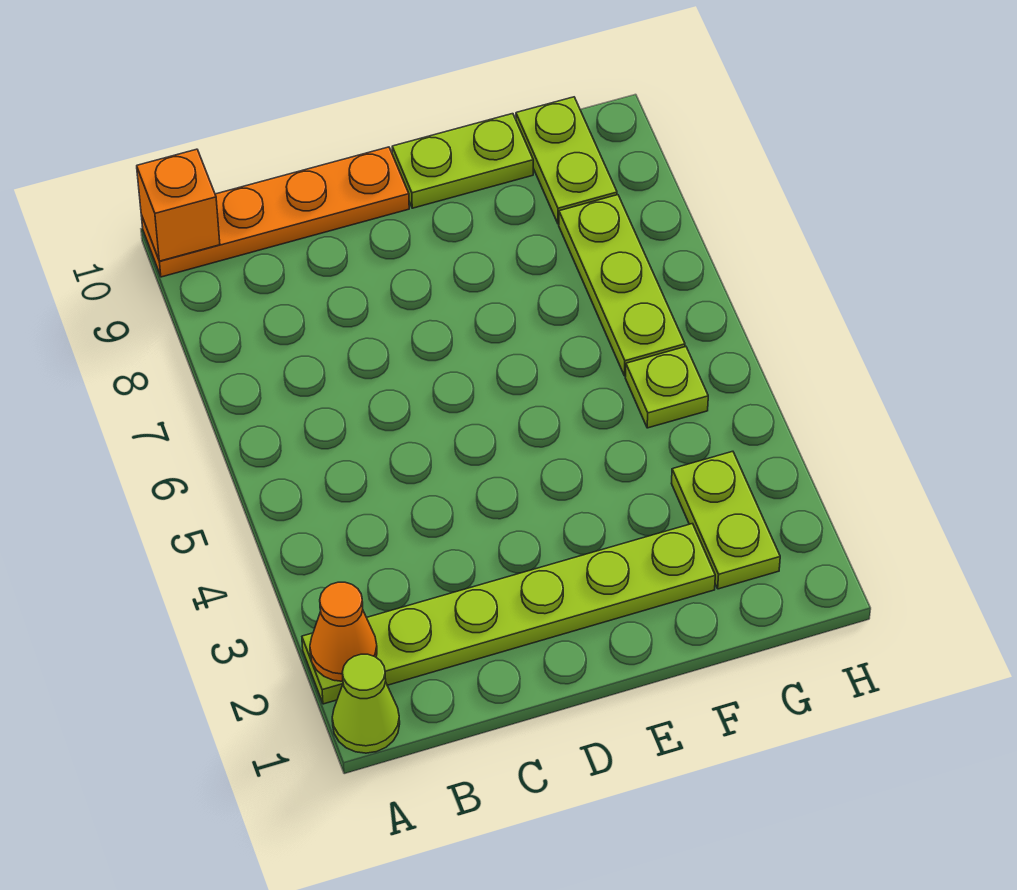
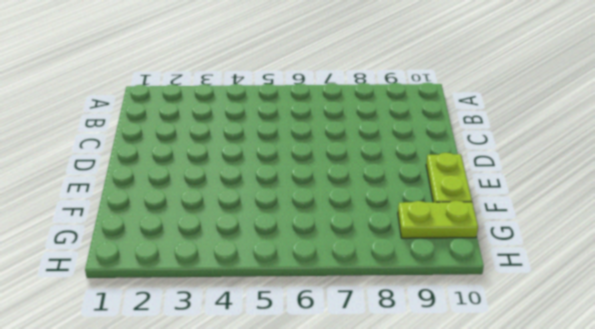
none -> lime cone A1 level 1
none -> lime plate A2:F2 level 1

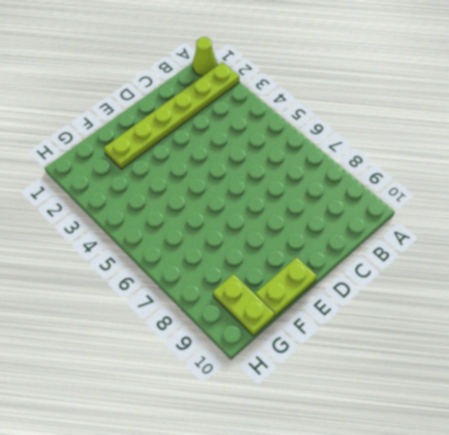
none -> orange plate A10:D10 level 1
none -> lime plate G2:G3 level 1

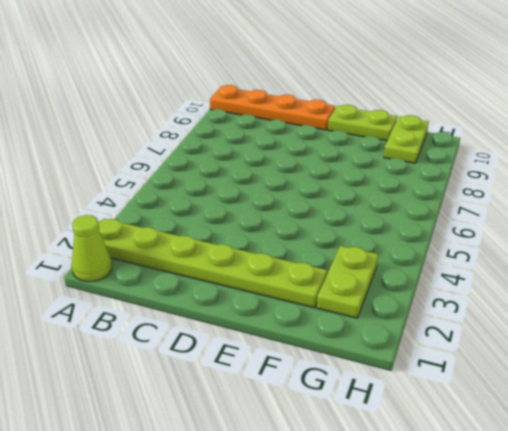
none -> lime plate G5 level 1
none -> lime plate G6:G8 level 1

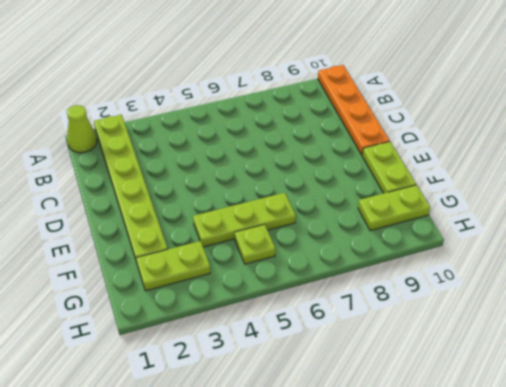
lime plate F4:F6 level 1 -> lime plate G6:G8 level 1
none -> orange cone A2 level 2
none -> orange brick A10 level 2

